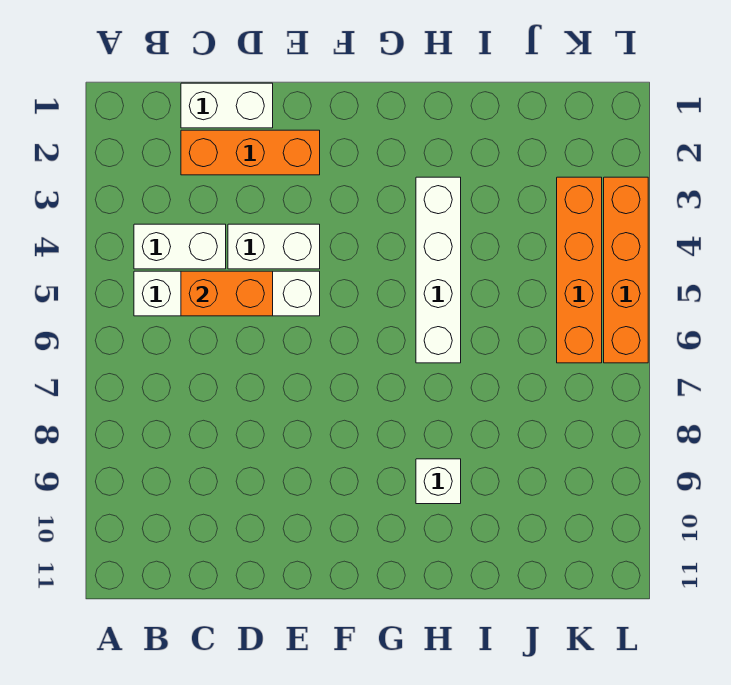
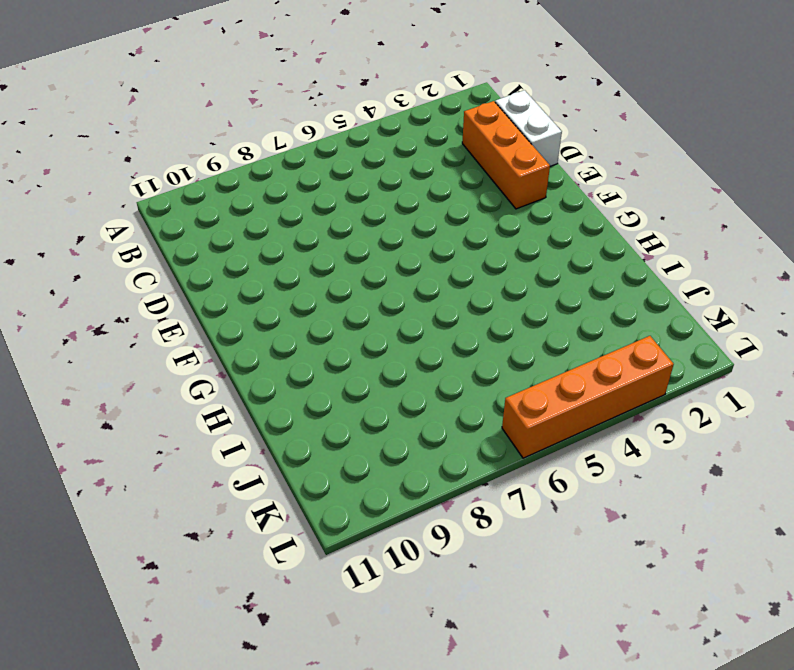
none -> white brick B4:C4 level 1
none -> white brick B5:E5 level 1

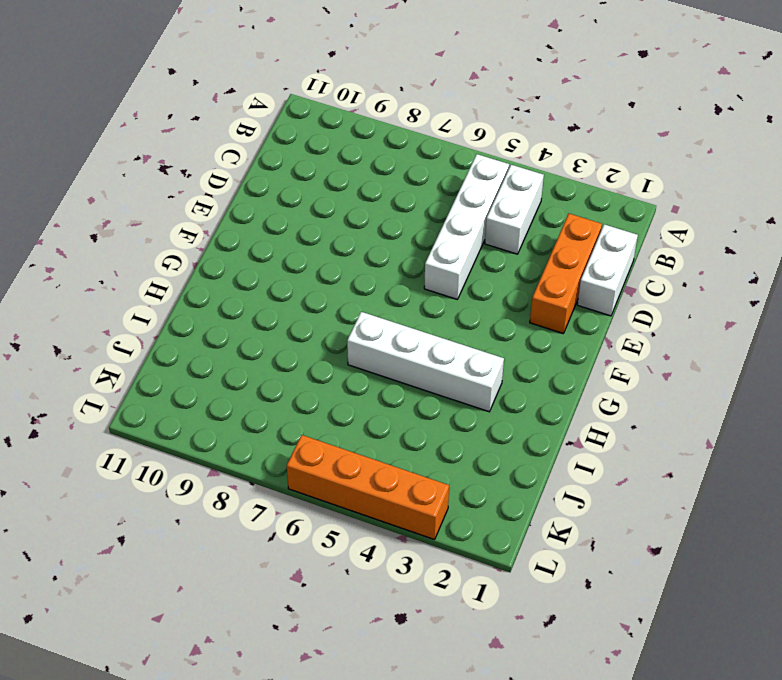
none -> white brick D4:E4 level 1
none -> white brick H9 level 1

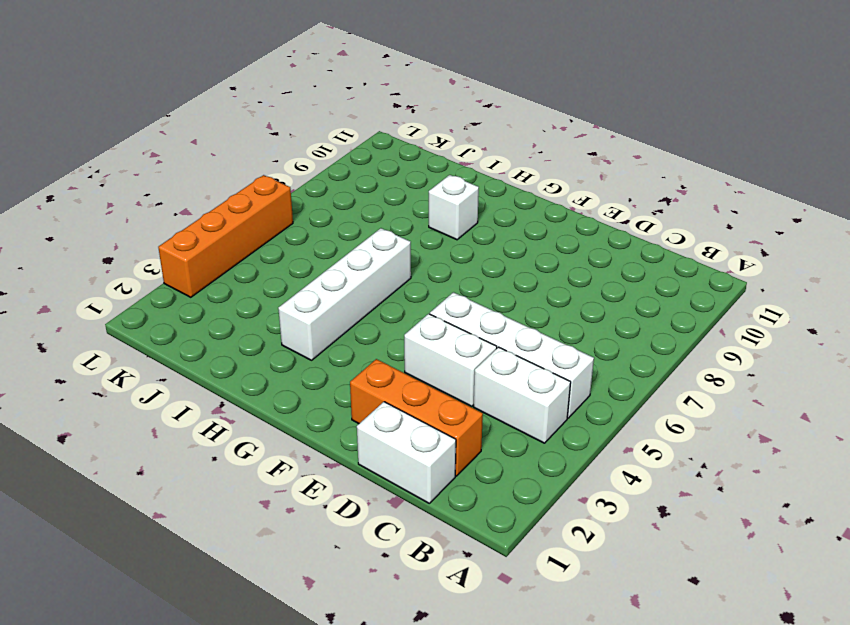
none -> orange brick K3:K6 level 1
none -> orange brick C5:D5 level 2

